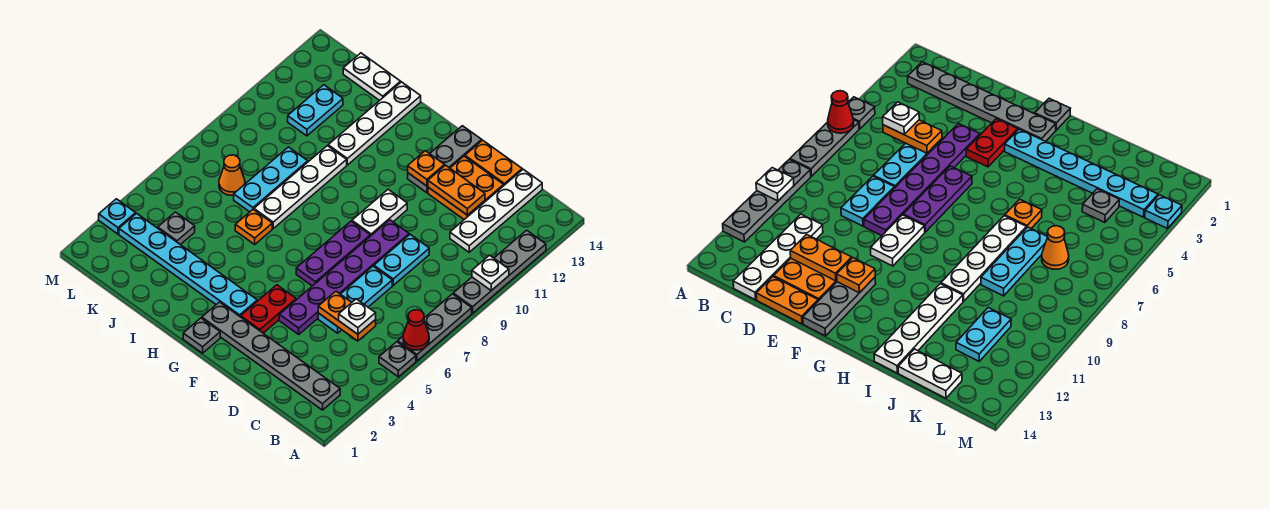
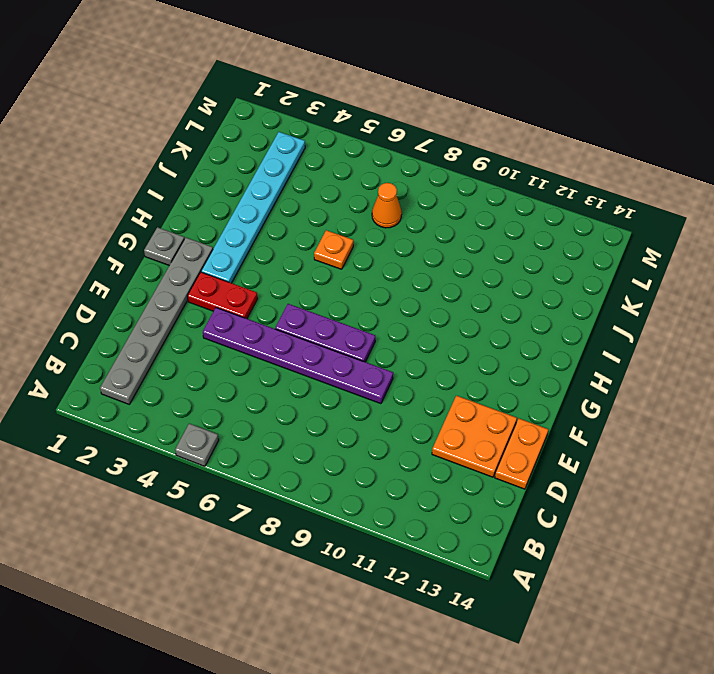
none -> grey plate A6:A8 level 1
none -> grey plate A9:A12 level 1
none -> white plate C11:C14 level 1
none -> cyan plate D5:D7 level 1

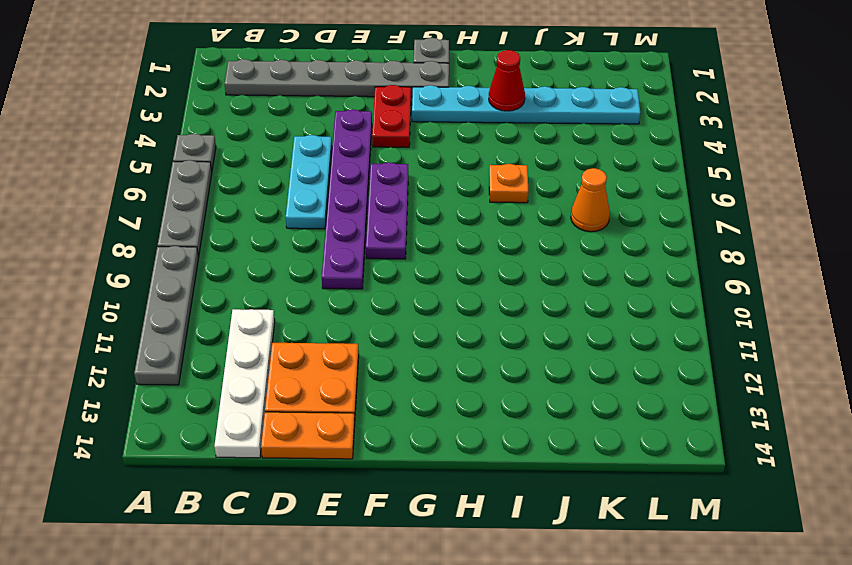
red cone I3 level 2 -> red cone A6 level 2
none -> cyan plate D8:D9 level 1
none -> white plate F9:F10 level 1
none -> grey plate F12:F14 level 1
none -> white plate I7:I10 level 1

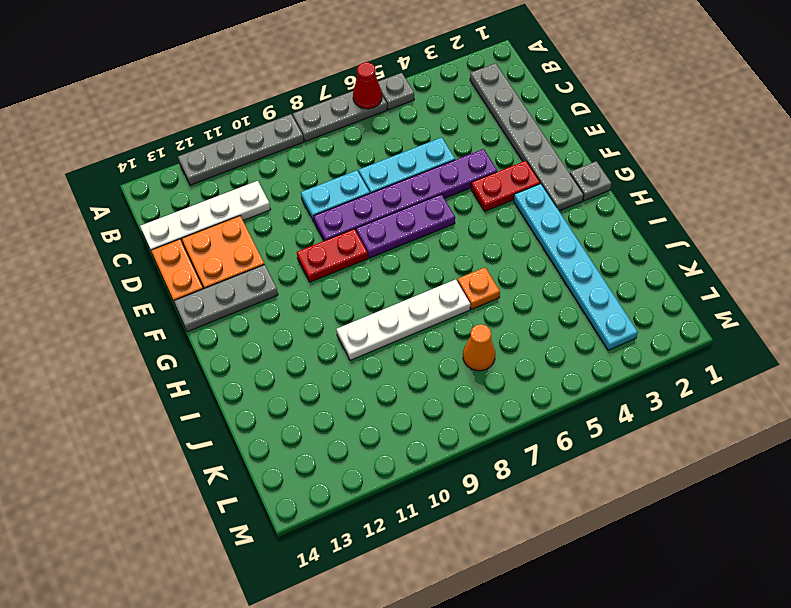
red plate F9:F10 level 1 -> white plate F9:F10 level 1
none -> white plate I11:I14 level 1
none -> cyan plate J7:J9 level 1
none -> white plate J14:K14 level 1
none -> grey plate K4 level 1

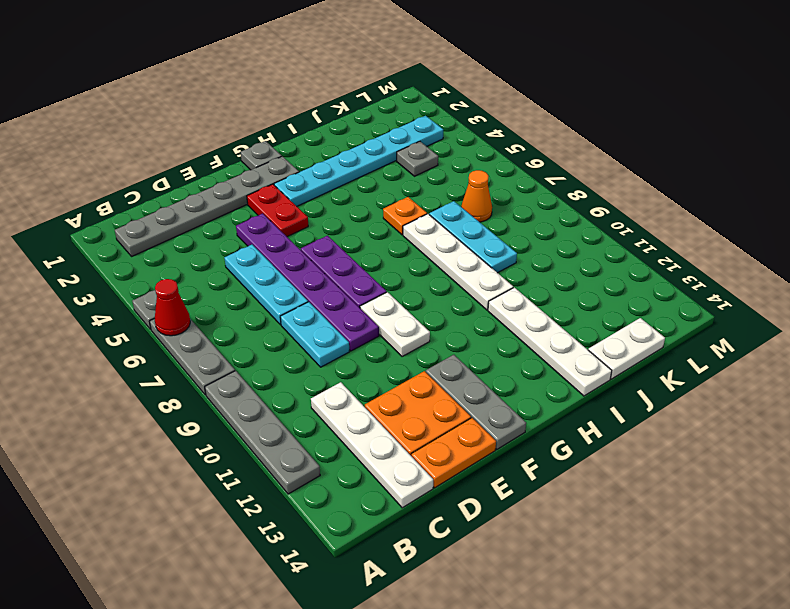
none -> cyan plate K11:K12 level 1
none -> cyan plate M3 level 1
none -> white plate A10 level 2
none -> orange plate C5:D5 level 2

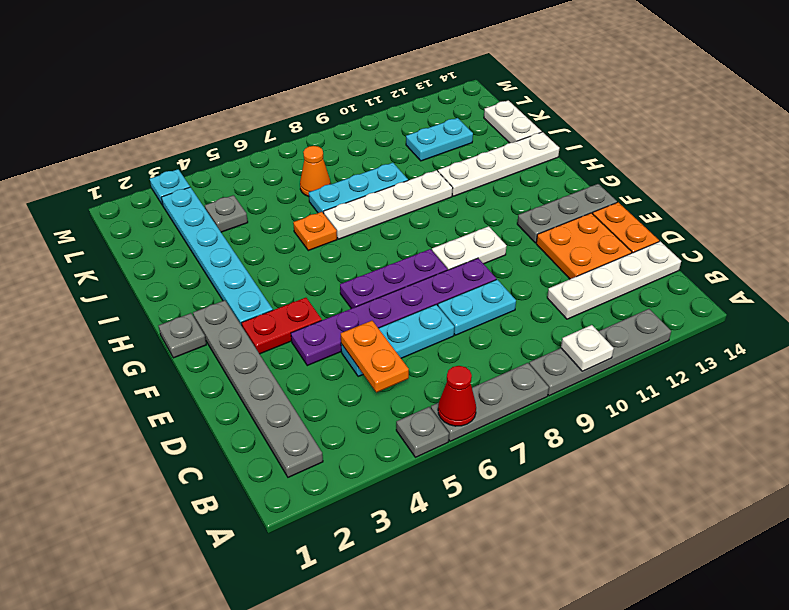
none -> orange plate D12:E12 level 2
none -> orange plate F12 level 2
none -> white plate C5 level 3

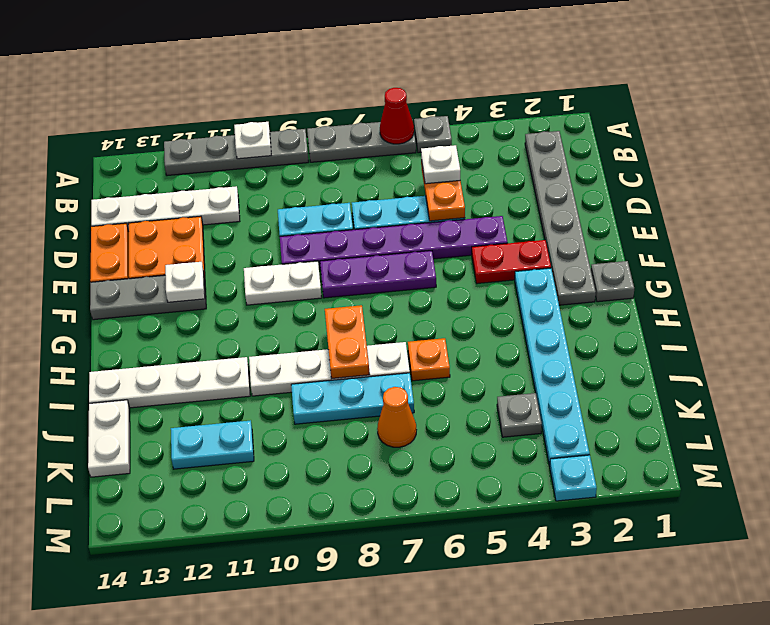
white plate F12 level 2 -> orange plate F12 level 2
orange plate H8:I8 level 2 -> orange plate D12:E12 level 2

